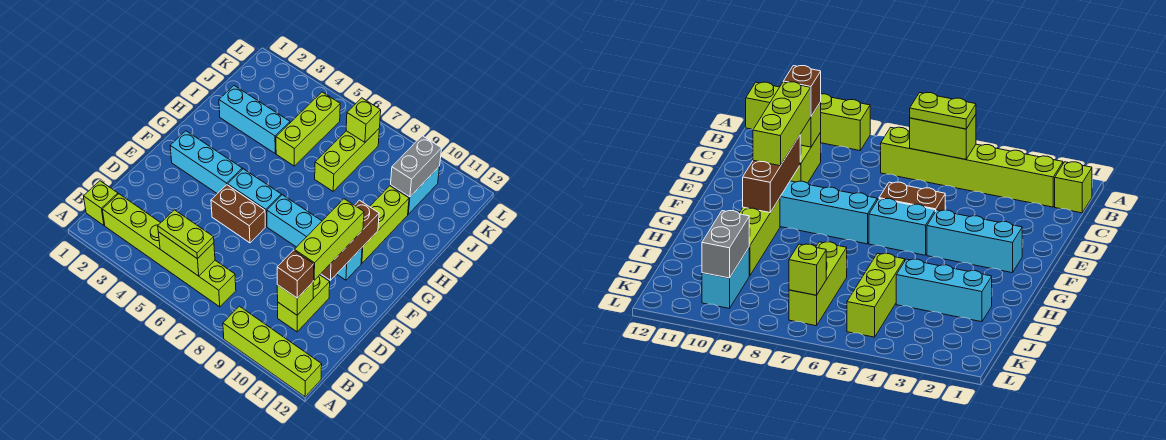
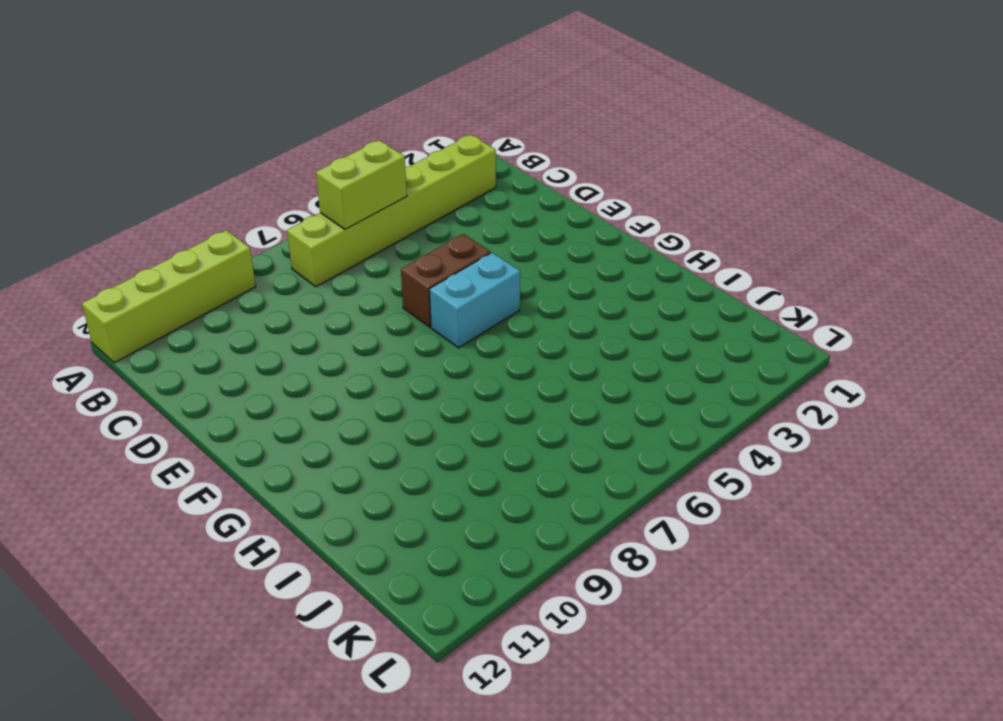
none -> lime brick B1 level 1
none -> lime brick C10:D10 level 1
none -> cyan brick F2:F4 level 1

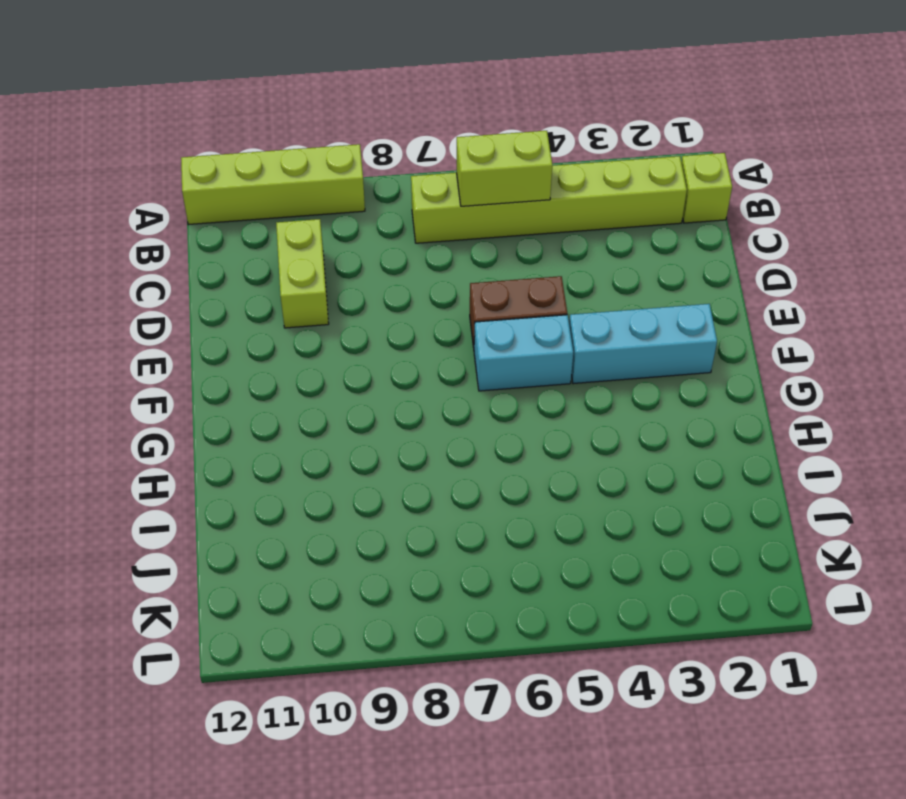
none -> cyan brick F7:F10 level 1
none -> lime brick G10:I10 level 1
none -> cyan brick I2:I4 level 1

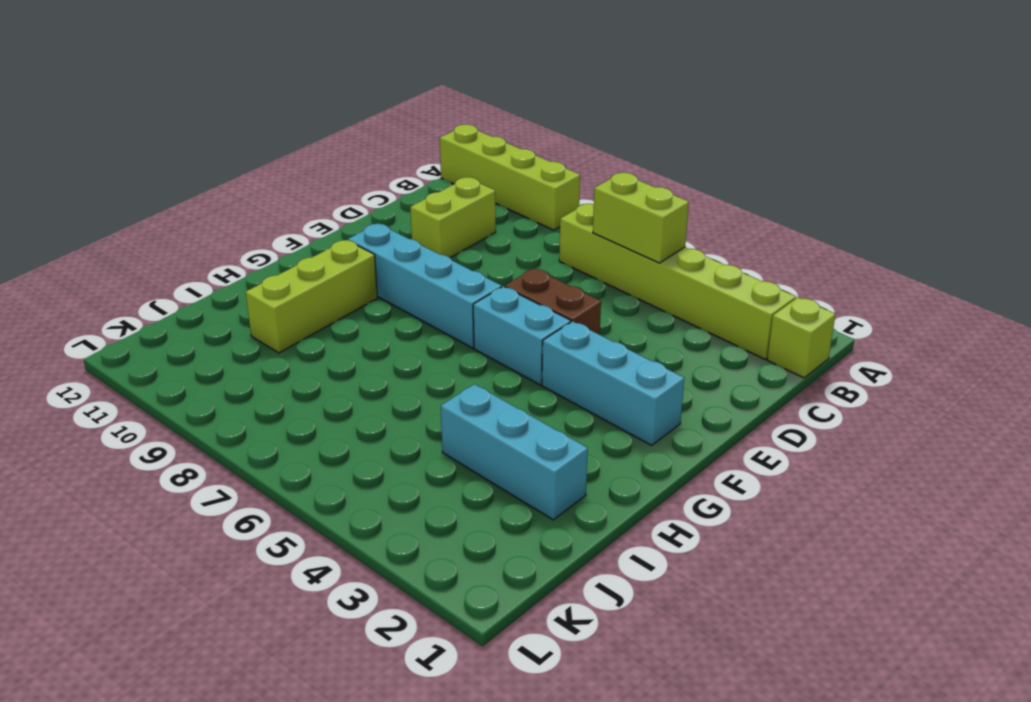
none -> lime brick I5:K5 level 1
none -> lime brick I7:K7 level 1
none -> cyan brick J10:K10 level 1

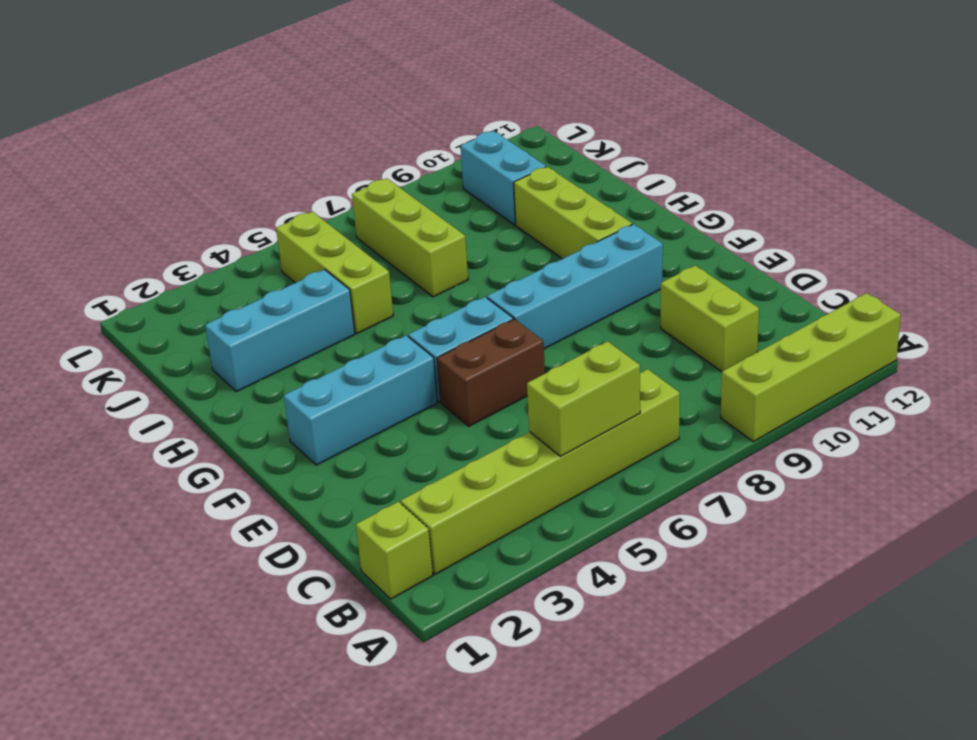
none -> lime brick C10 level 2
none -> brown brick E10:G10 level 2
none -> grey brick J10:K10 level 2

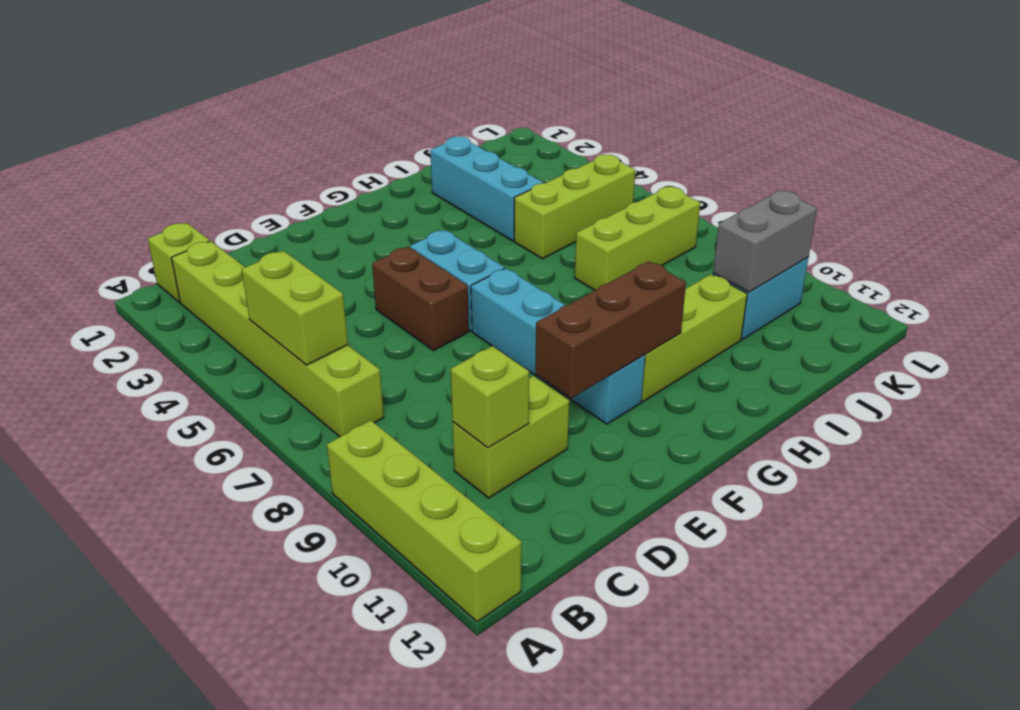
none -> cyan brick F2:F4 level 1
none -> lime brick K7 level 2
none -> lime plate B5:B6 level 3

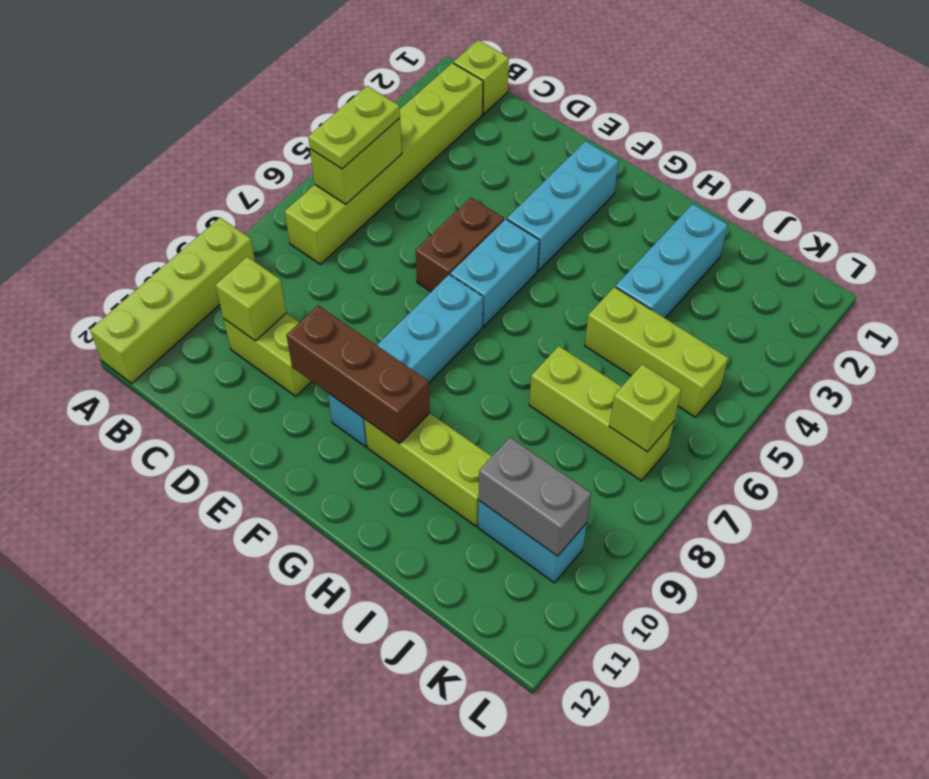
none -> brown brick C10 level 3
none -> lime brick D10:F10 level 3

